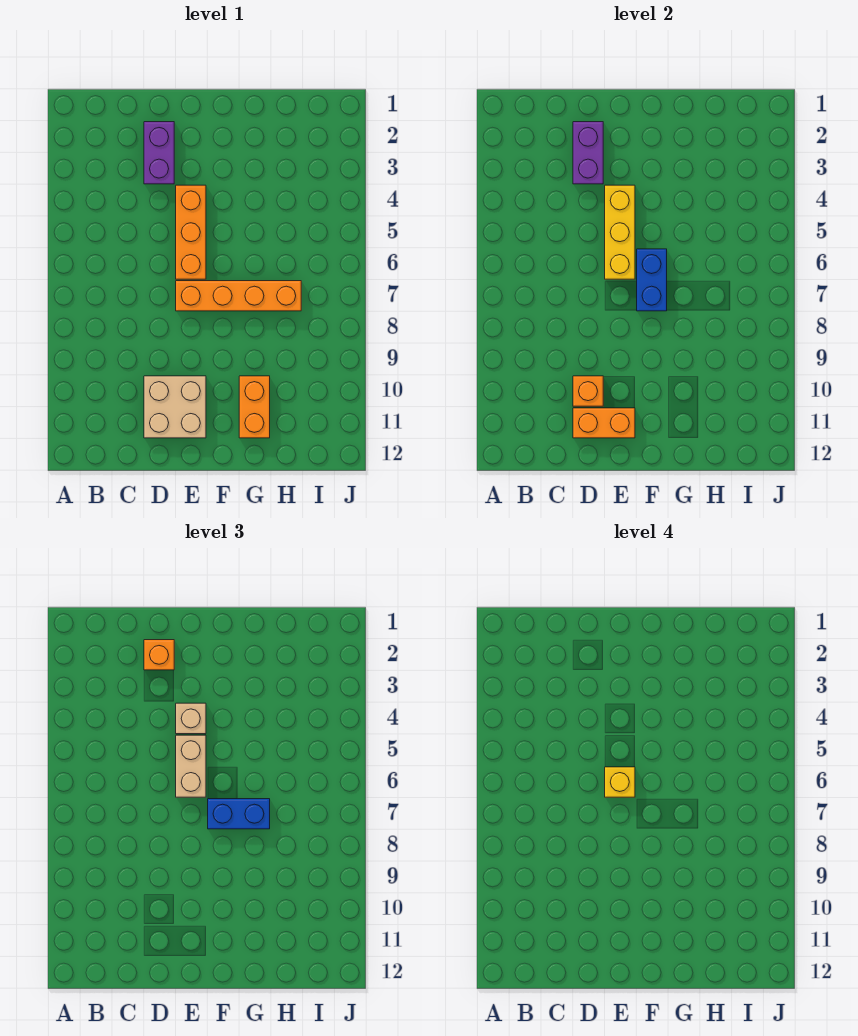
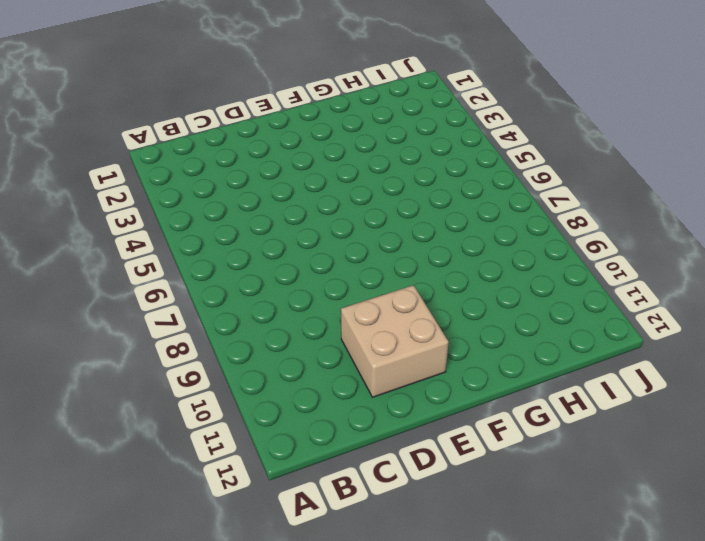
none -> purple brick D2:D3 level 1
none -> orange brick E4:E6 level 1
none -> orange brick E7:H7 level 1

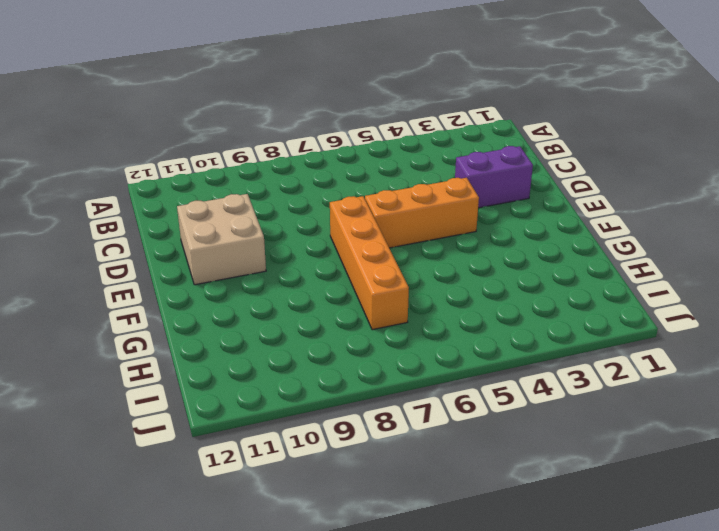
none -> orange brick G10:G11 level 1
none -> purple brick D2:D3 level 2
none -> orange brick D10 level 2

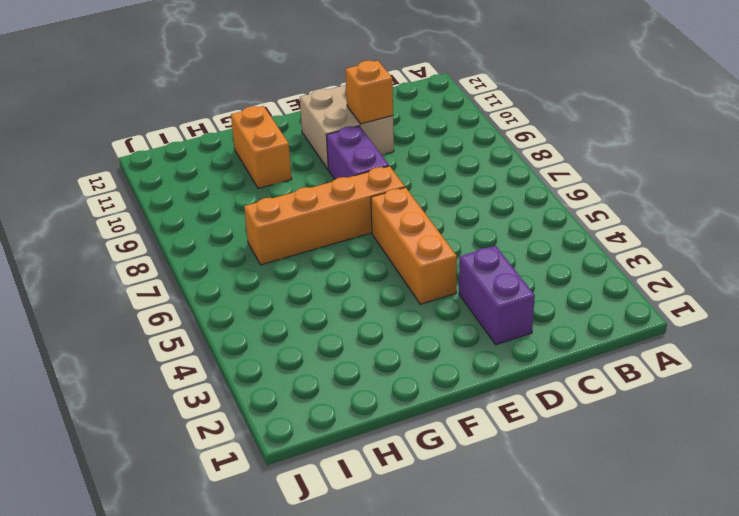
purple brick E8:E9 level 1 -> purple brick D2:D3 level 2
none -> orange brick D11:E11 level 2
none -> yellow brick E4:E6 level 2
none -> blue brick F6:F7 level 2

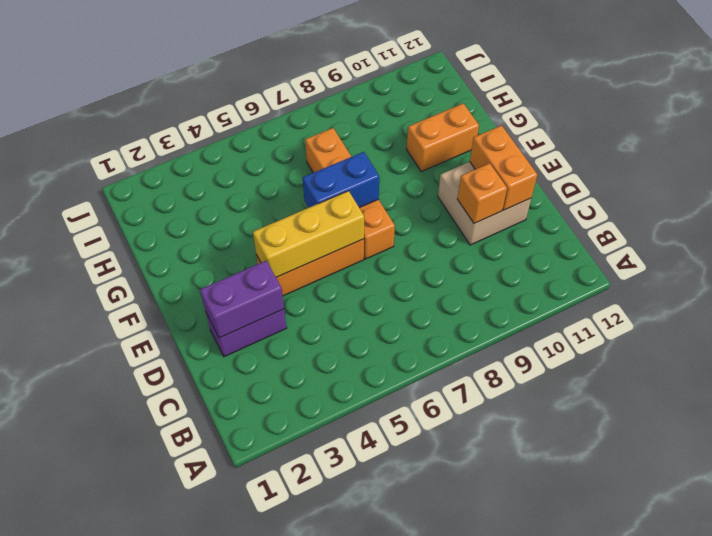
none -> orange brick D2 level 3
none -> tan brick E4 level 3
none -> tan brick E5:E6 level 3

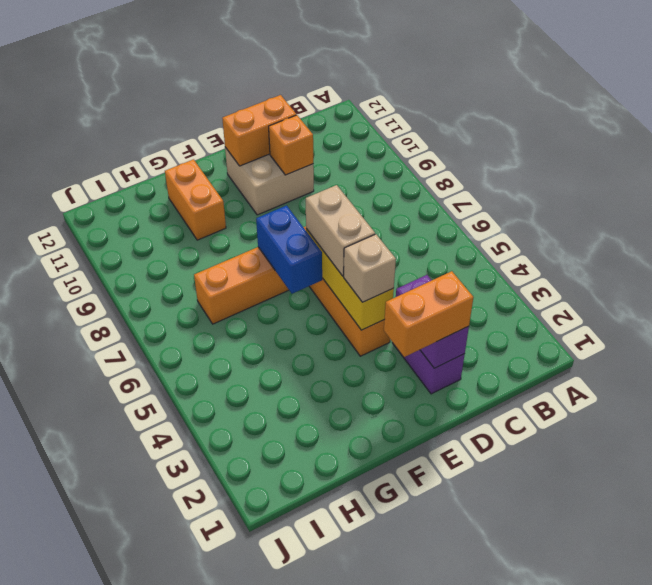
orange brick D2:E2 level 3 -> orange brick D2 level 3
none -> blue brick F7:G7 level 3
none -> yellow brick E6 level 4

